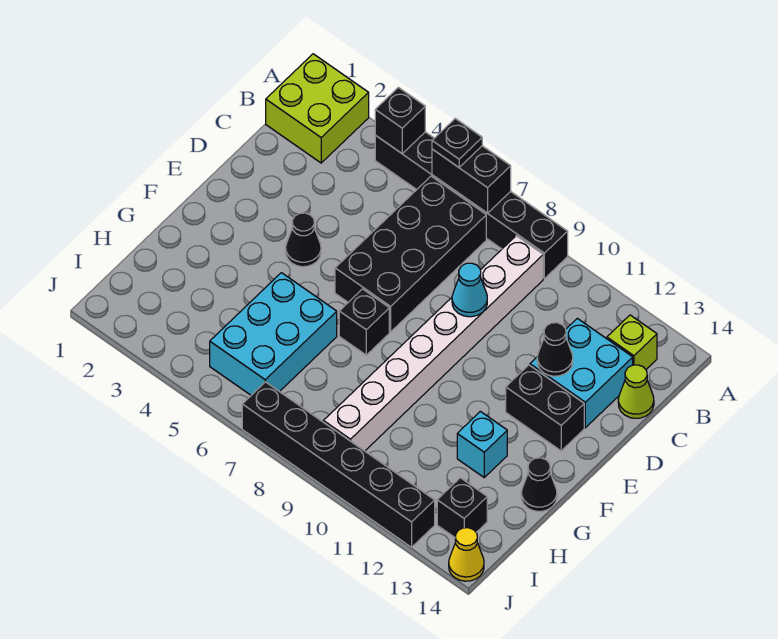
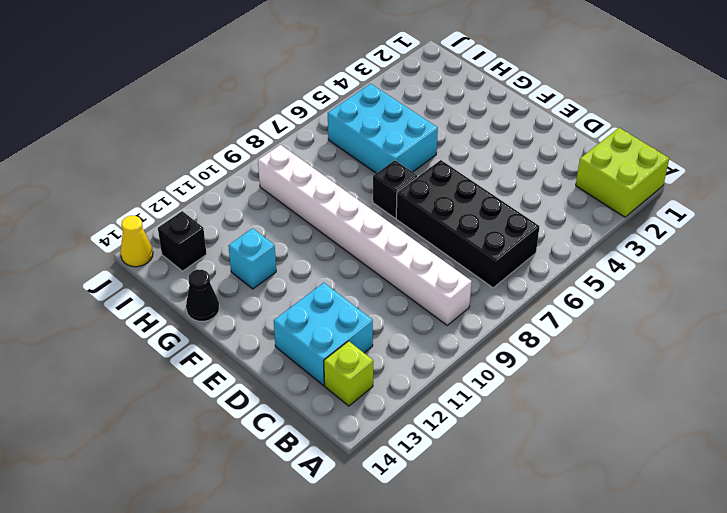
none -> black brick A4:A9 level 1
none -> lime cone C14 level 1
none -> black cone E4 level 1

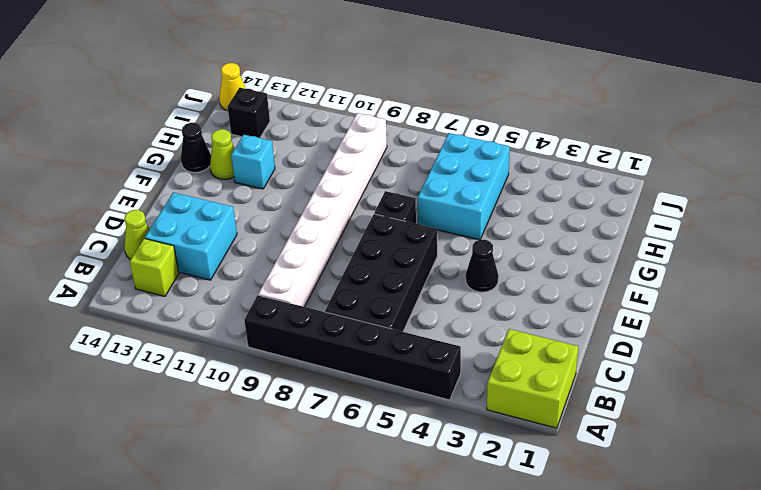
lime cone G13 level 1 -> none
none -> black brick E12:E13 level 1
none -> black brick J7:J12 level 1
none -> black brick A4 level 2

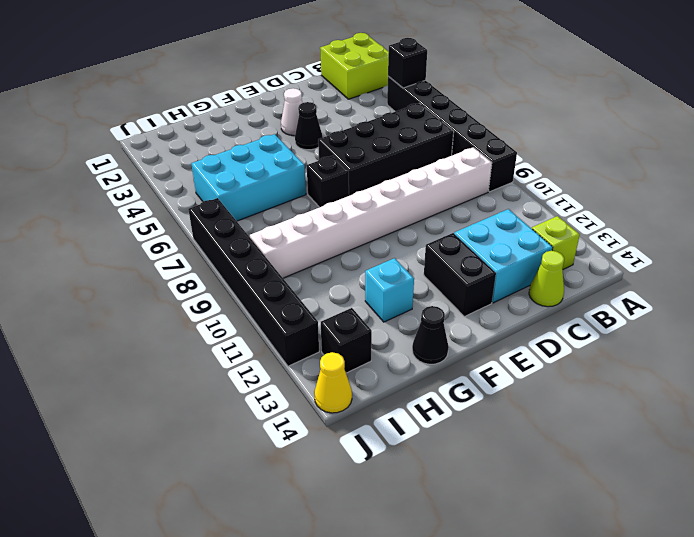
white cone E3 level 1 -> none
none -> black brick A6:A7 level 2
none -> cyan cone D9 level 2
none -> black cone D12 level 2

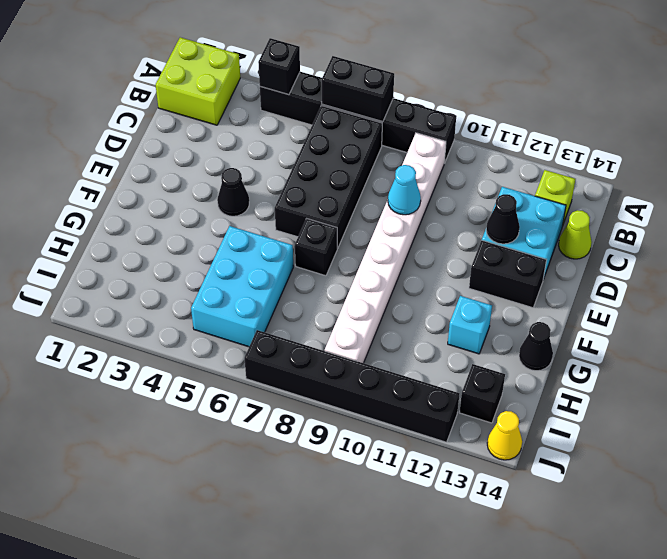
none -> black plate A6 level 3

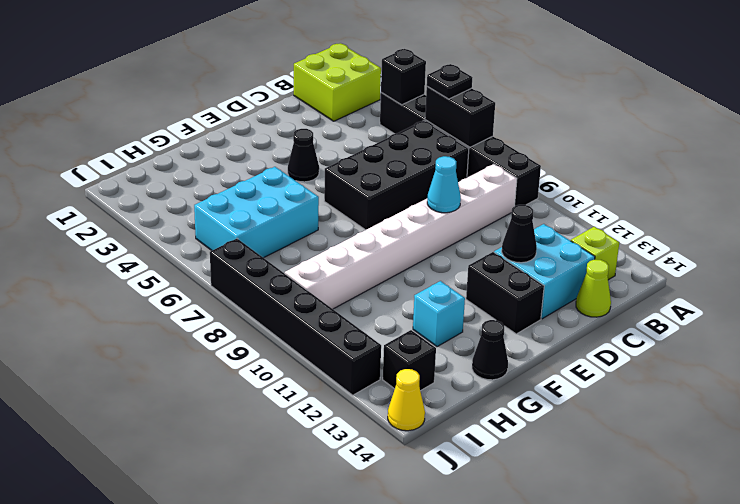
none -> black brick F7 level 1

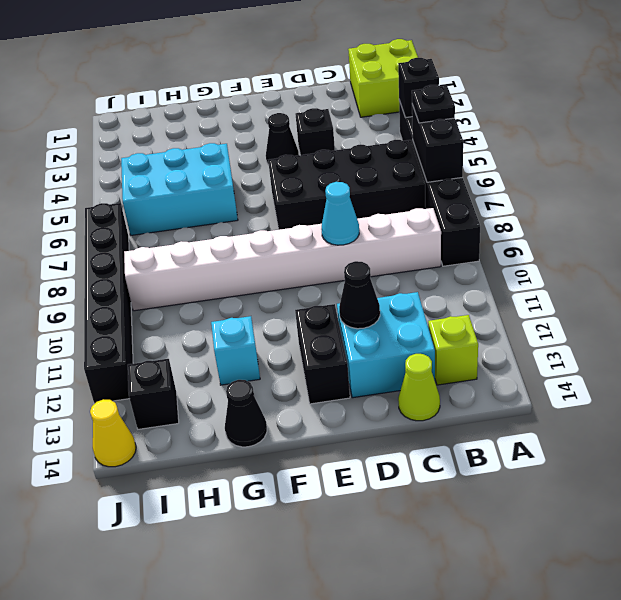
black brick D4 level 1 -> black brick F7 level 1

